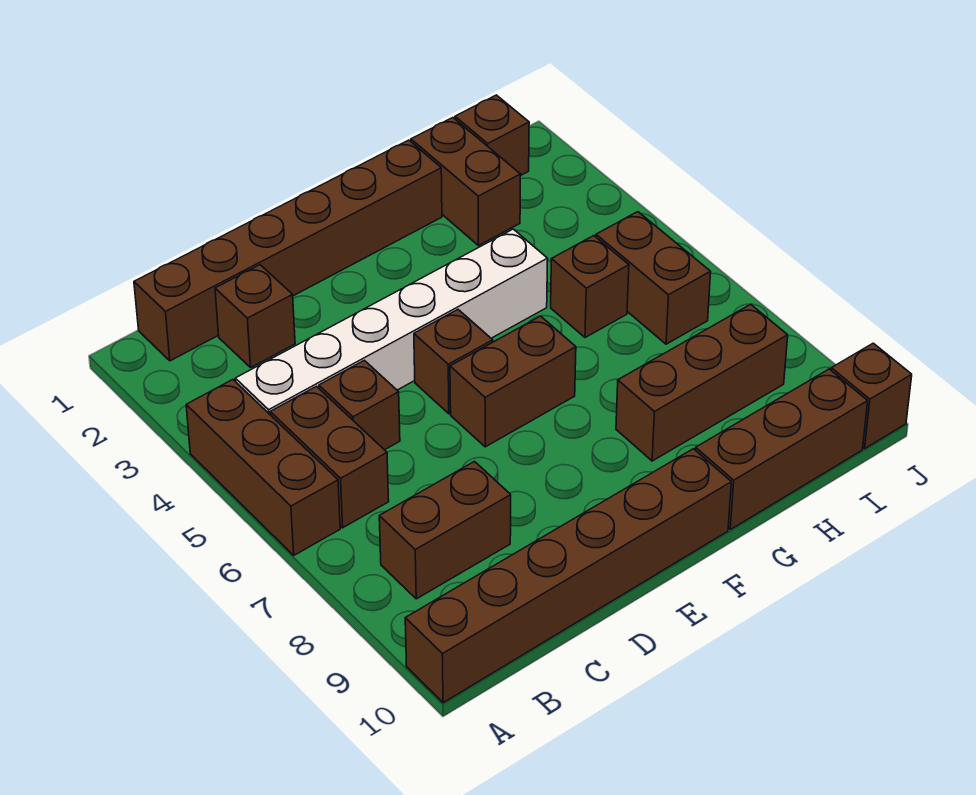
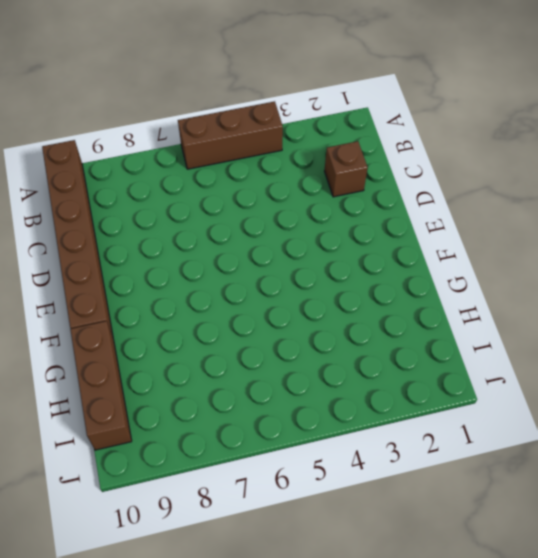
none -> brown brick B1:G1 level 1
none -> white brick B4:G4 level 1
none -> brown brick B5:B6 level 1

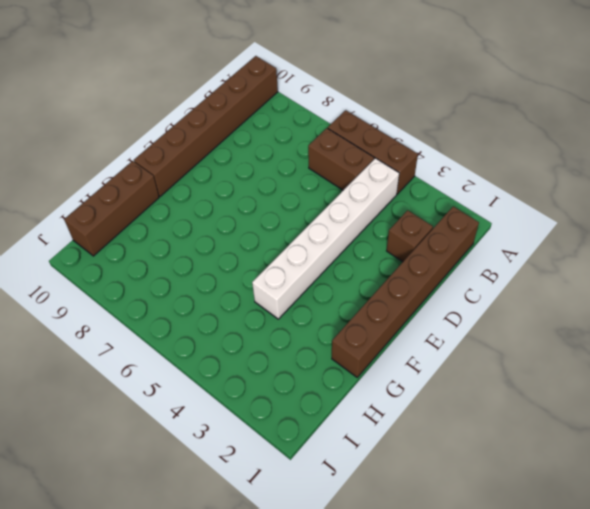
none -> brown brick B8:C8 level 1
none -> brown brick C5 level 1
none -> brown brick E5 level 1

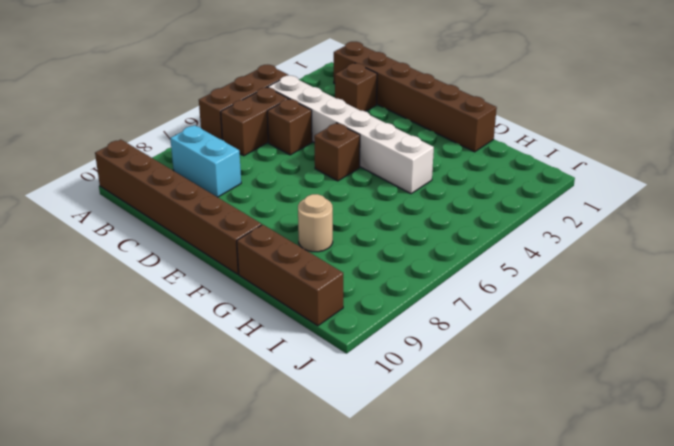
cyan brick B8:C8 level 1 -> brown brick B8:C8 level 1
tan round brick G8 level 1 -> brown brick G8:I8 level 1
none -> brown brick E6:F6 level 1
none -> brown brick H1:H2 level 1
none -> brown brick H5 level 1

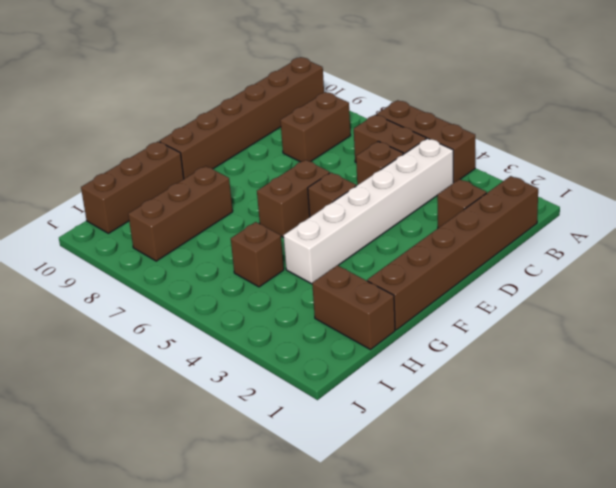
none -> brown brick I1 level 1
none -> brown brick I5:I6 level 1
none -> brown brick J10 level 1

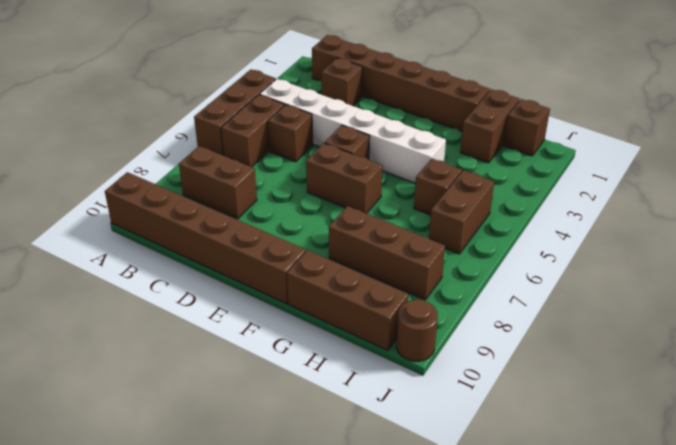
brown round brick J10 level 1 -> brown brick J10 level 1

